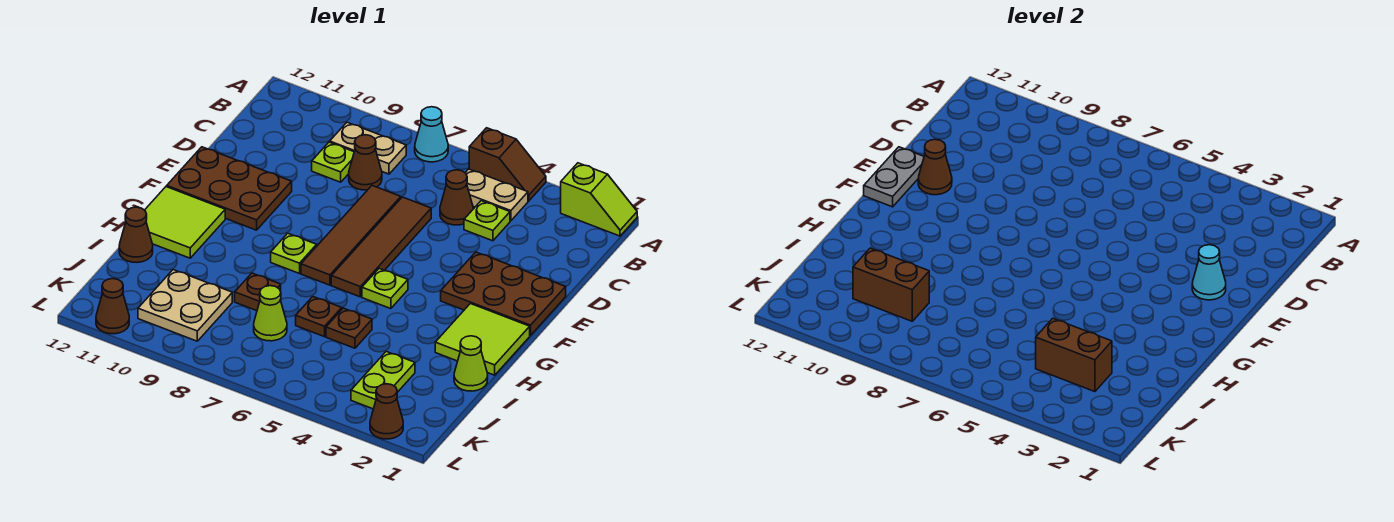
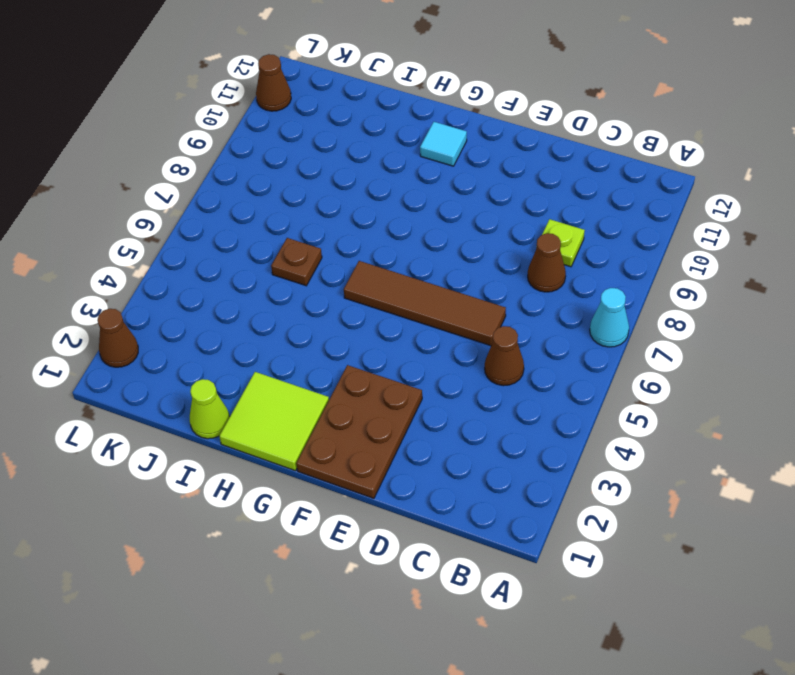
cyan tile G11 level 1 -> lime tile G11:H12 level 1
none -> lime slope A1:A2 level 1 top 2
none -> brown slope A4:A5 level 1 top 5
none -> tan plate B4:B5 level 1
none -> tan plate B8:B9 level 1

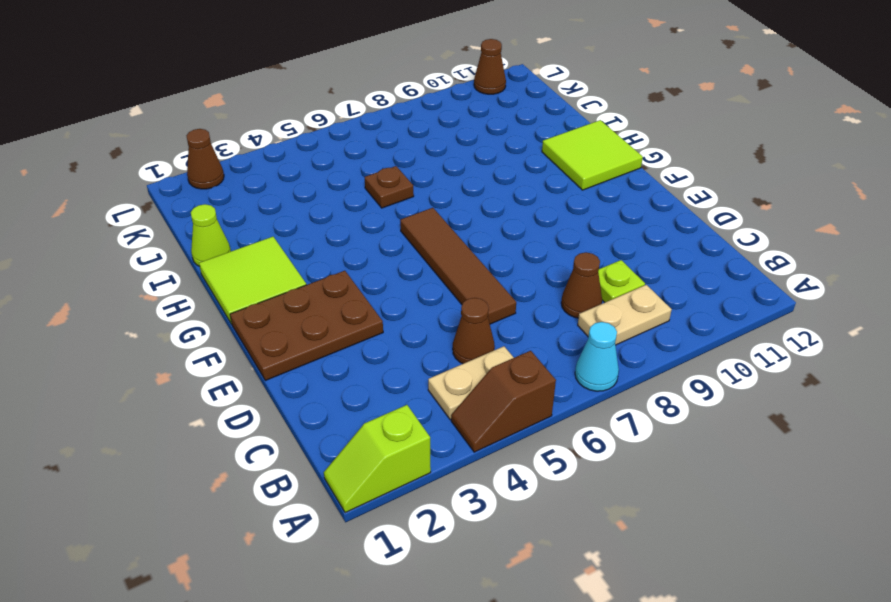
none -> lime plate C4 level 1
none -> brown tile D7:G7 level 1
none -> brown plate E10:F12 level 1
none -> lime plate G5 level 1

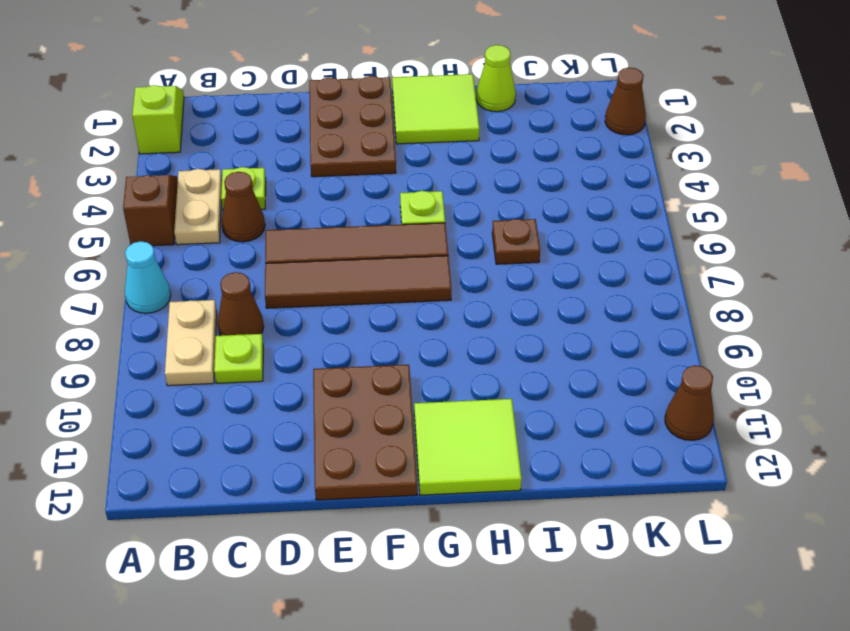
none -> lime plate G8 level 1
none -> brown plate I5 level 1
none -> brown plate I8 level 1
none -> brown cone I12 level 1

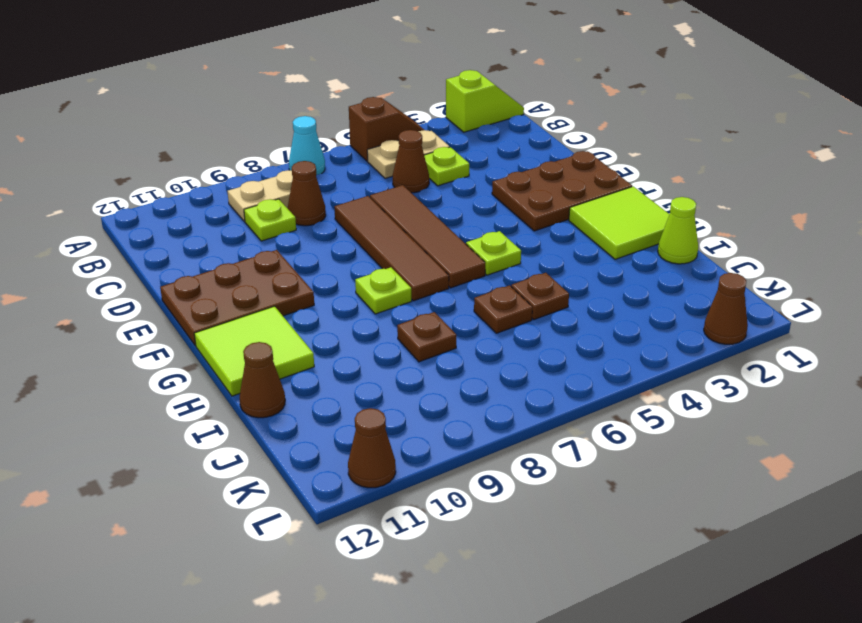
none -> lime plate J3:K3 level 1
none -> lime cone J7 level 1
none -> tan plate J9:K10 level 1
none -> cyan cone E2 level 2

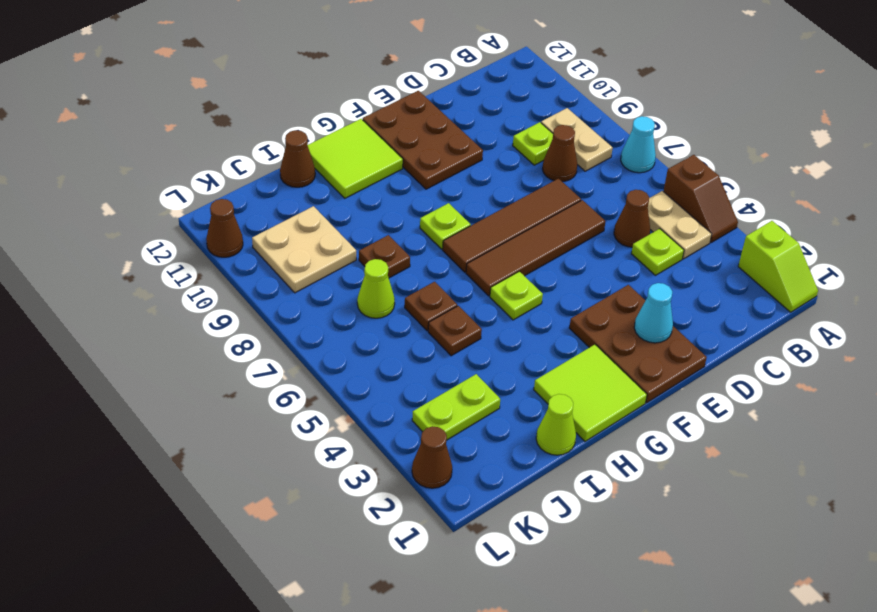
none -> brown cone E11 level 2
none -> grey plate E12:F12 level 2
none -> brown brick J3:J4 level 2
none -> brown brick J9:J10 level 2

